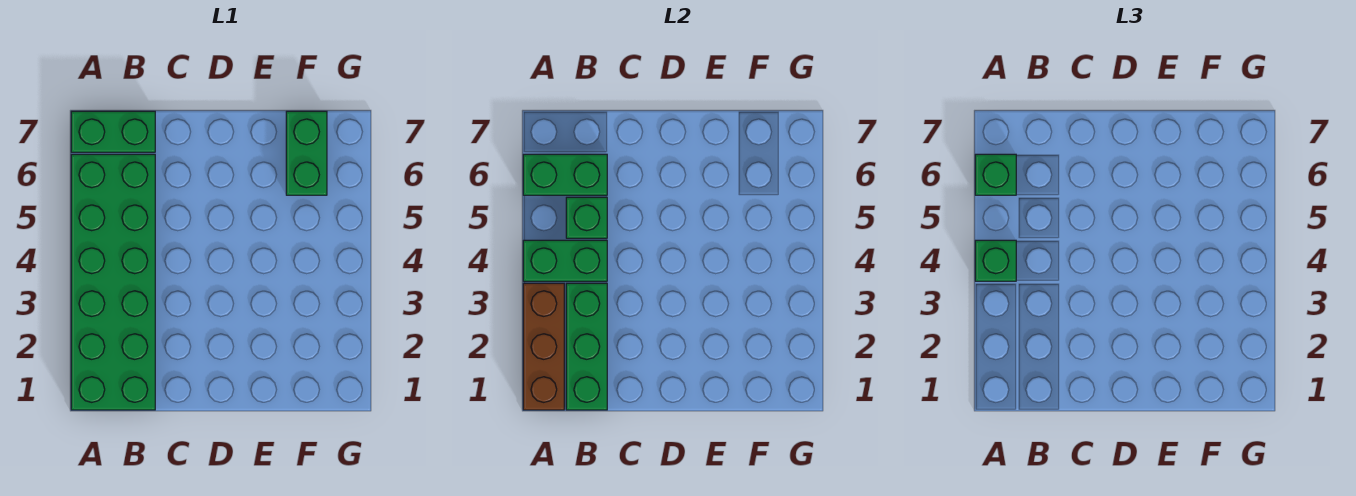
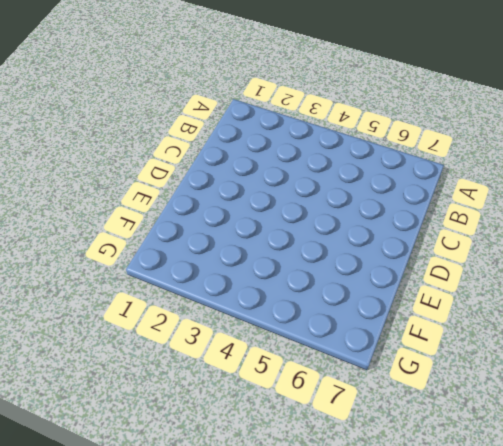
none -> green brick A1:B6 level 1
none -> green brick A7:B7 level 1

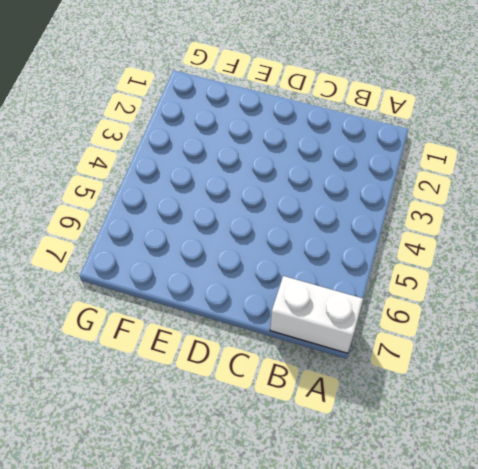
white brick A7:B7 level 1 -> green brick A7:B7 level 1
none -> green brick A1:B6 level 1
none -> green brick F6:F7 level 1

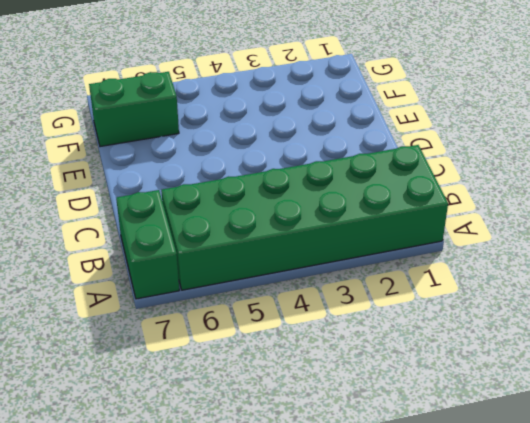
none -> brown brick A1:A3 level 2
none -> green brick A4:B4 level 2

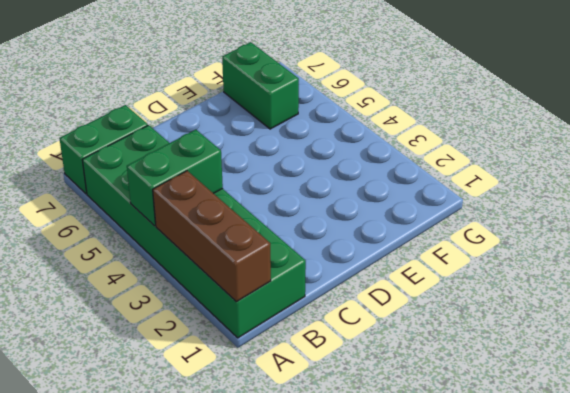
none -> green brick A6:B6 level 2
none -> green brick B1:B3 level 2

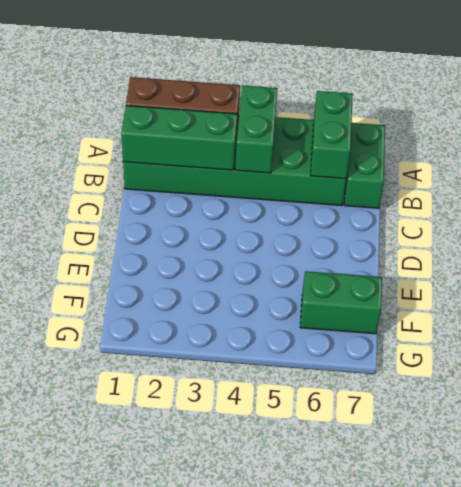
none -> green brick B5 level 2
none -> green brick A4 level 3

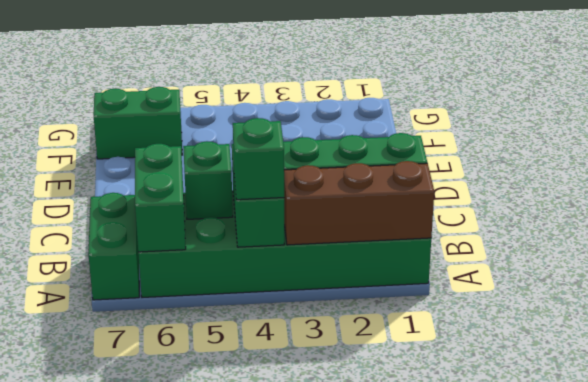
none -> green brick A6 level 3

